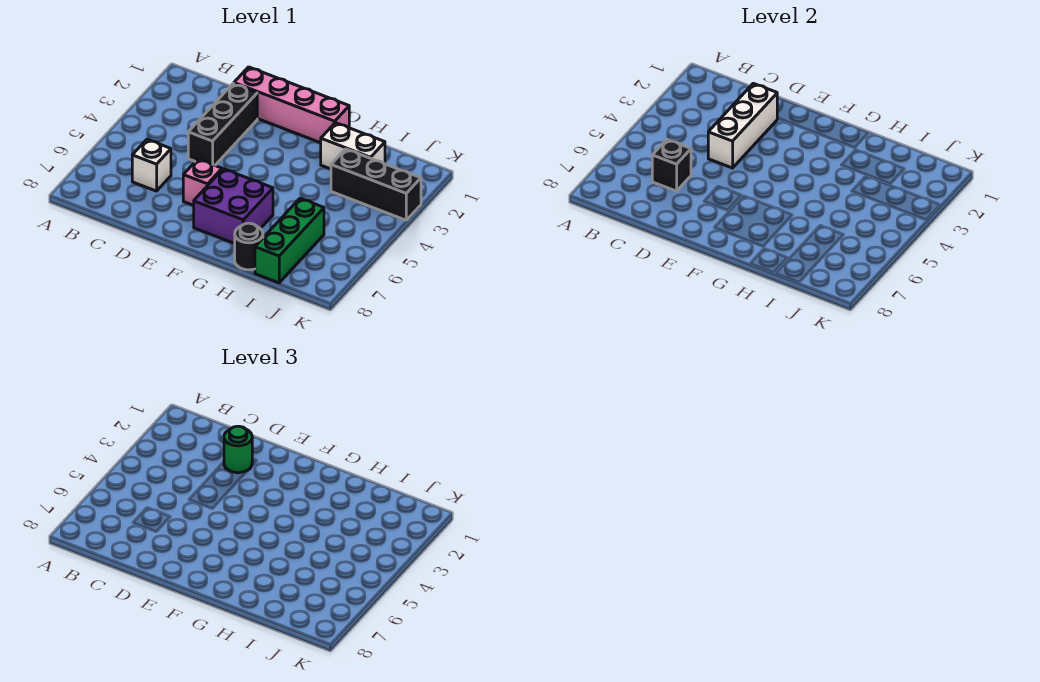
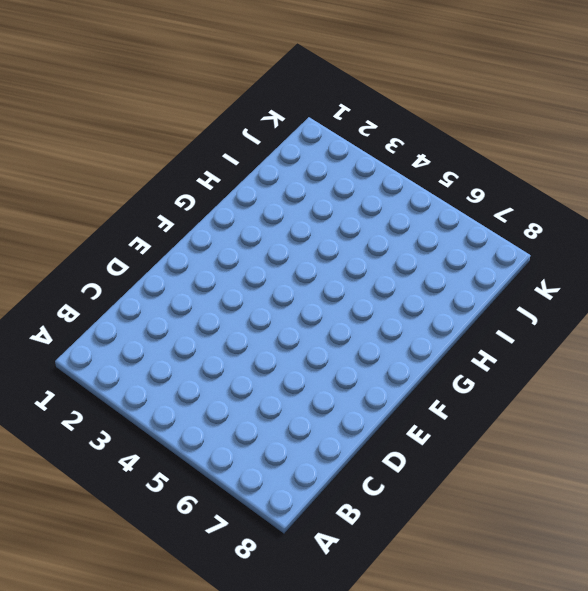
none -> white brick C6 level 1
none -> pink brick D1:G1 level 1
none -> black brick D2:D4 level 1

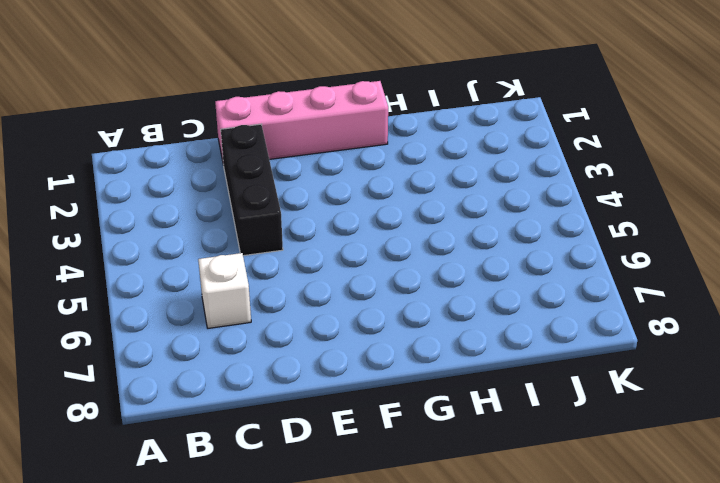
none -> pink brick E6 level 1
none -> purple brick F6:G7 level 1
none -> white brick H2:I2 level 1

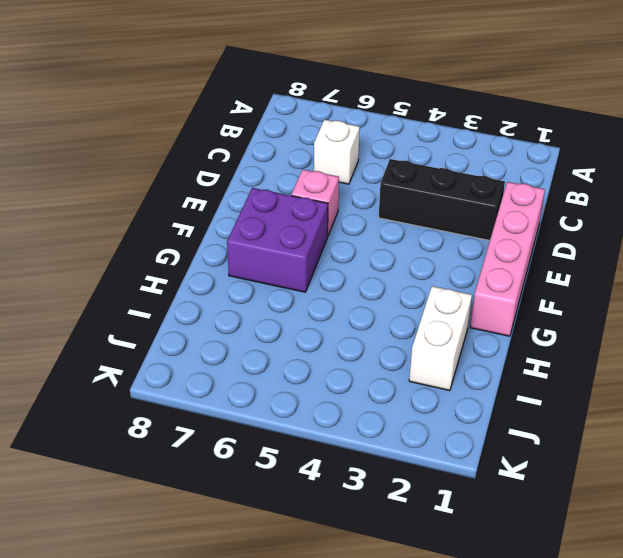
none -> black round brick H8 level 1
none -> black brick I3:K3 level 1
none -> green brick I6:I8 level 1

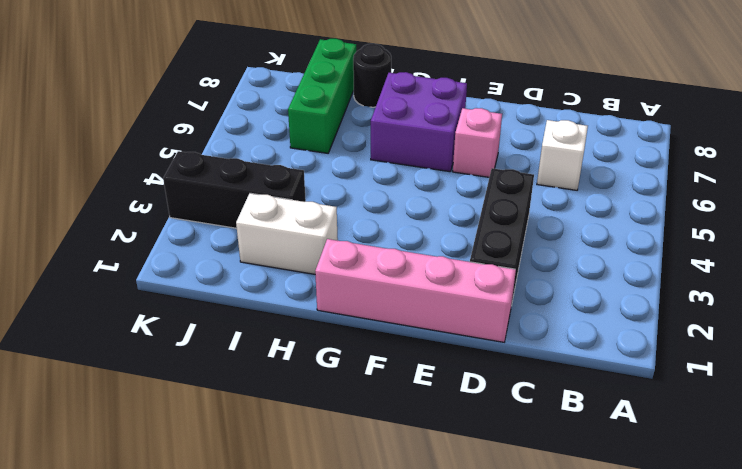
none -> black brick C6 level 2
none -> white brick D2:D4 level 2
none -> green round brick D2 level 3

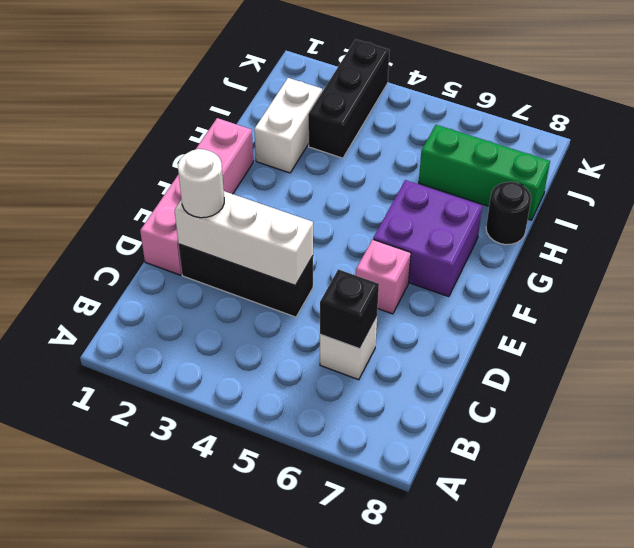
white round brick D2 level 3 -> green round brick D2 level 3

